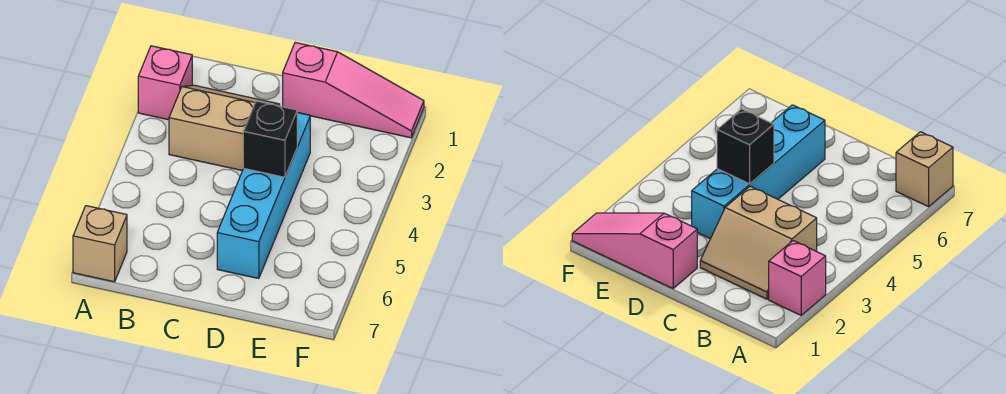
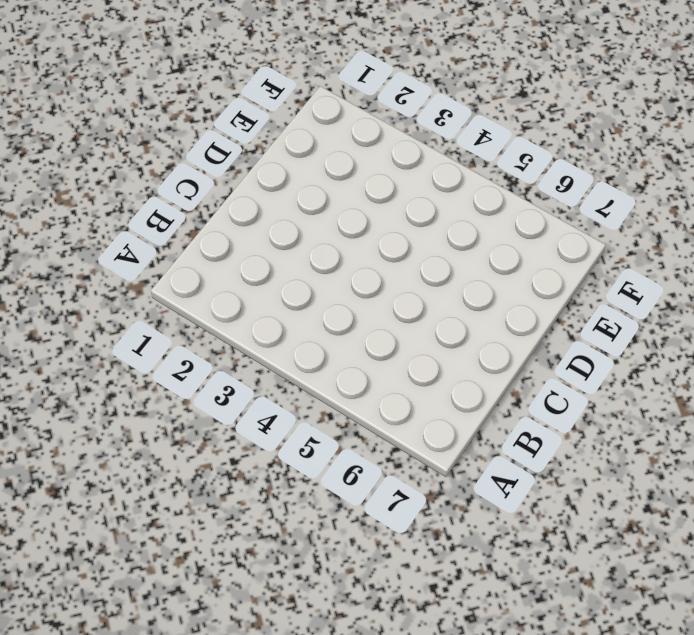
none -> pink brick A2 level 1
none -> tan brick A7 level 1

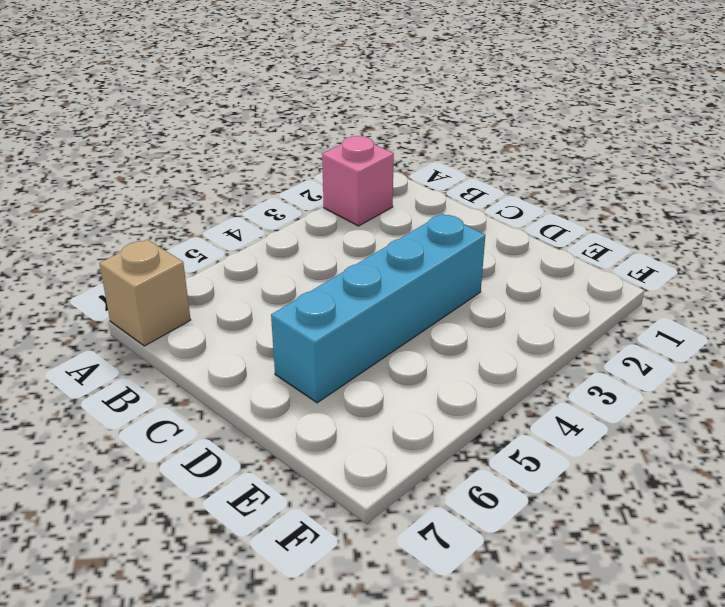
none -> tan slope B2:C3 level 1 top 3
none -> pink slope D1:F1 level 1 top D

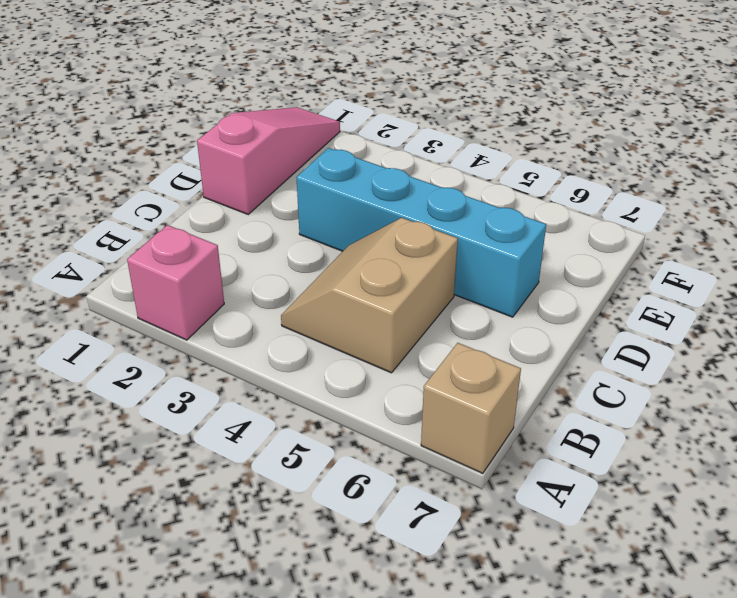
tan slope B4:C5 level 1 top 5 -> tan slope B2:C3 level 1 top 3
none -> black brick D4 level 2

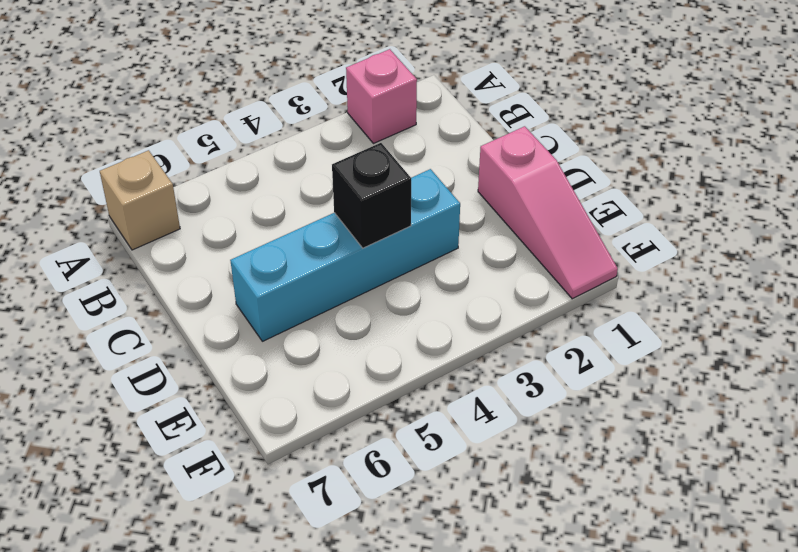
none -> tan slope B2:C3 level 1 top 3

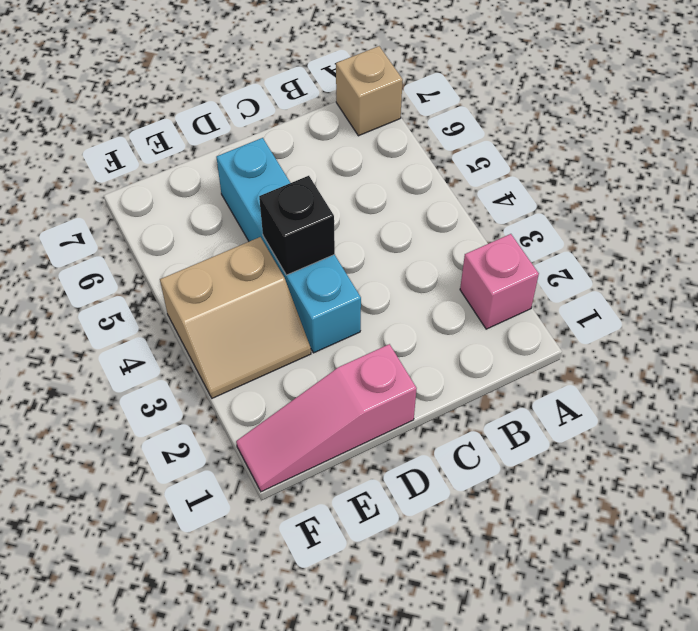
tan slope E3:F4 level 1 top 4 -> tan slope B2:C3 level 1 top 3

